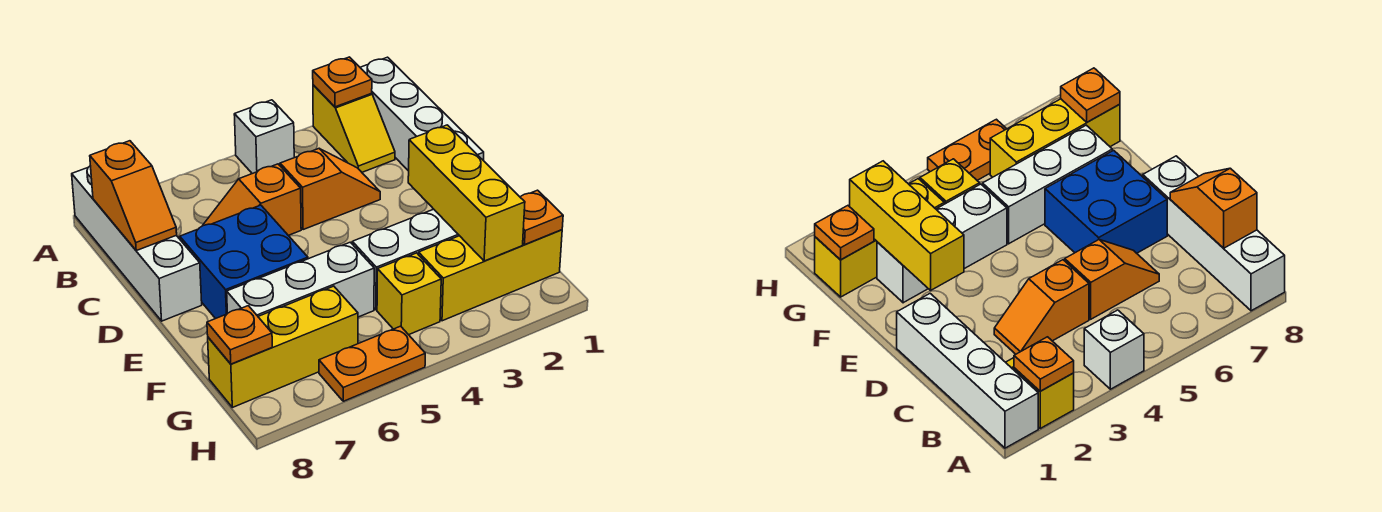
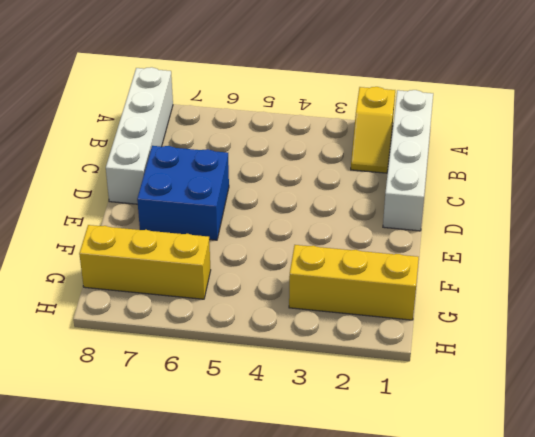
none -> white brick A4 level 1
none -> orange slope C3:C4 level 1 top 4
none -> orange slope C5:C6 level 1 top 5

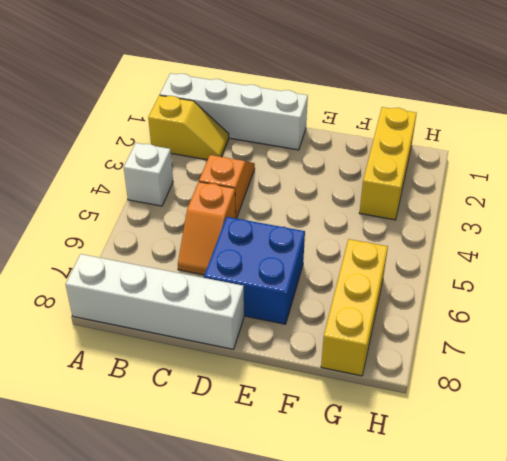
none -> white brick F2:F4 level 1
none -> white brick F5:F7 level 1
none -> yellow brick G4 level 1

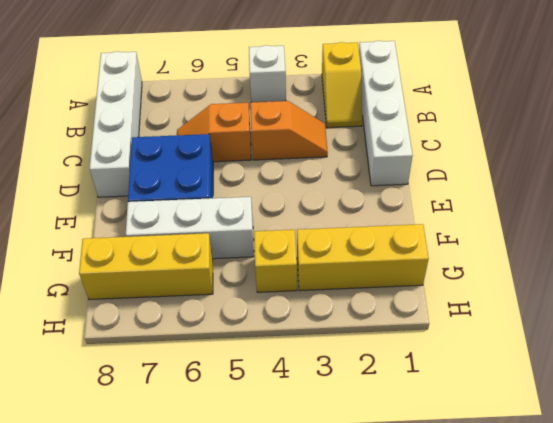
none -> white brick F2:F4 level 1
none -> orange plate H5:H6 level 1
none -> orange plate A2 level 2

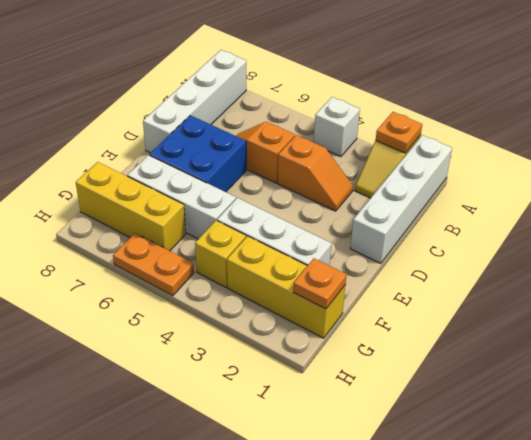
none -> orange slope B8:C8 level 2 top B
none -> yellow brick E2:G2 level 2
none -> orange plate G8 level 2

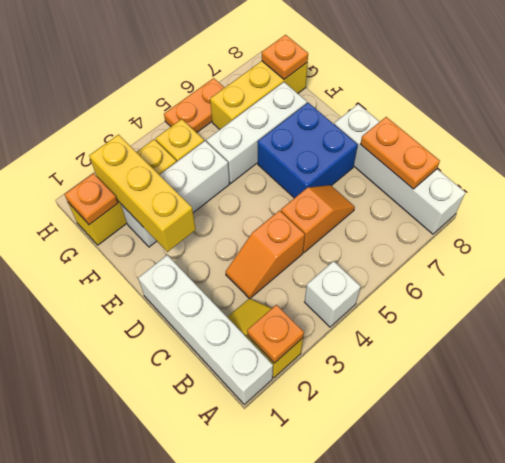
orange plate B8:C8 level 2 -> orange slope B8:C8 level 2 top B

